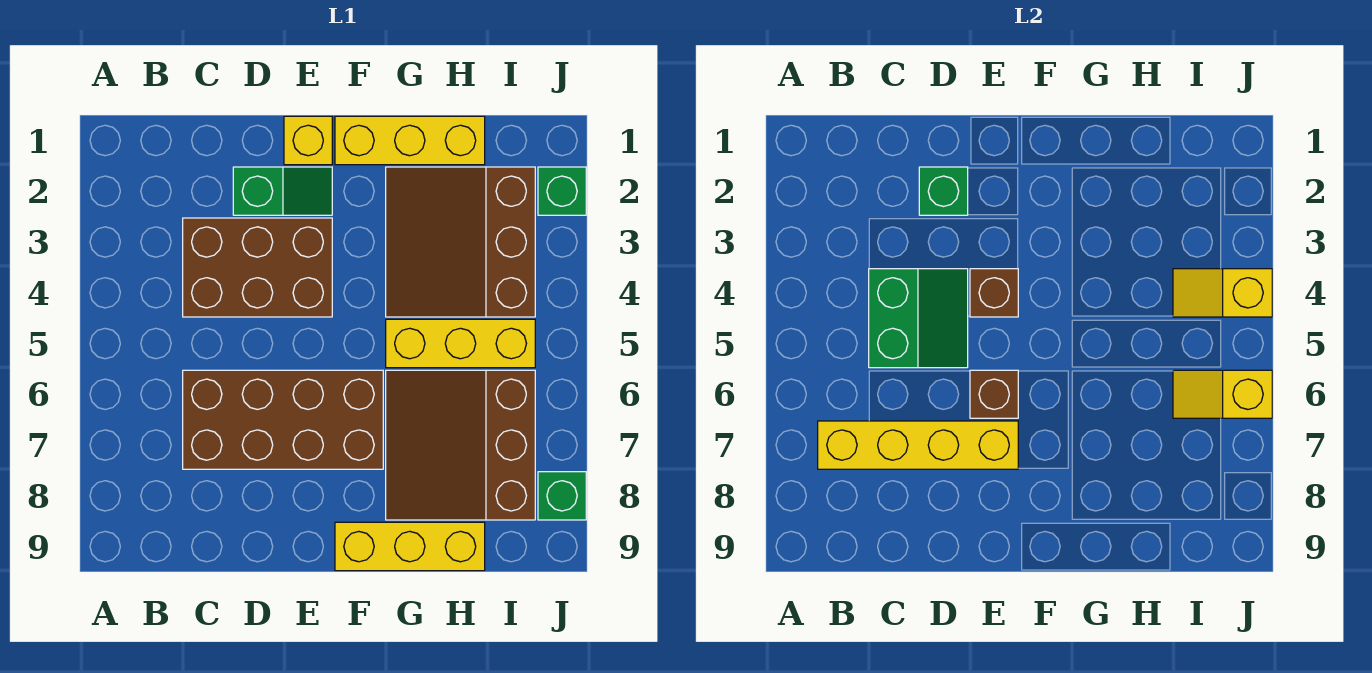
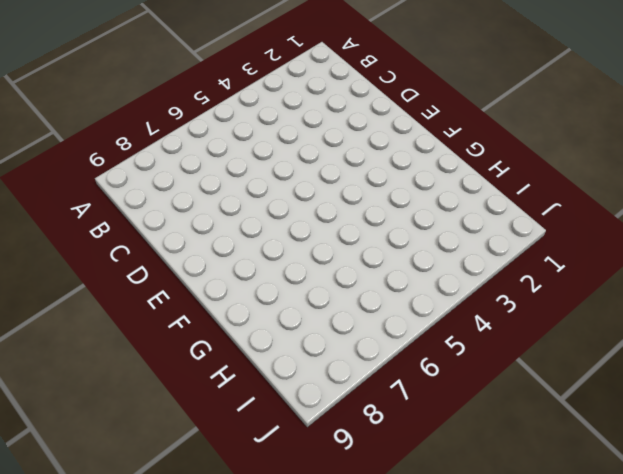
none -> brown brick C3:E4 level 1
none -> brown brick C6:F7 level 1
none -> green slope D2:E2 level 1 top D

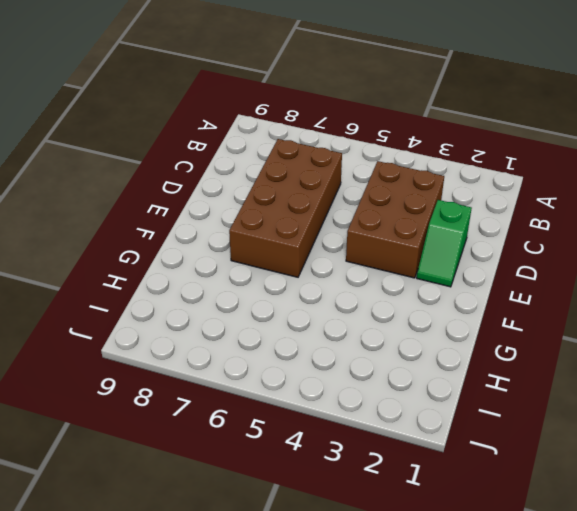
none -> yellow brick E1 level 1
none -> yellow brick F1:H1 level 1
none -> yellow brick F9:H9 level 1

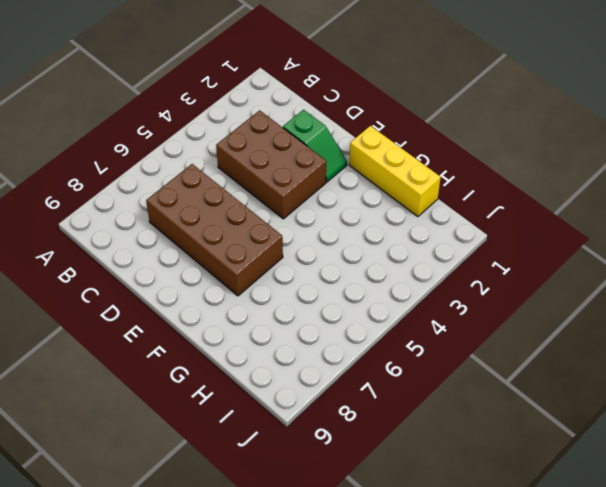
none -> yellow brick E1 level 1
none -> yellow brick F9:H9 level 1
none -> brown slope G2:I4 level 1 top I

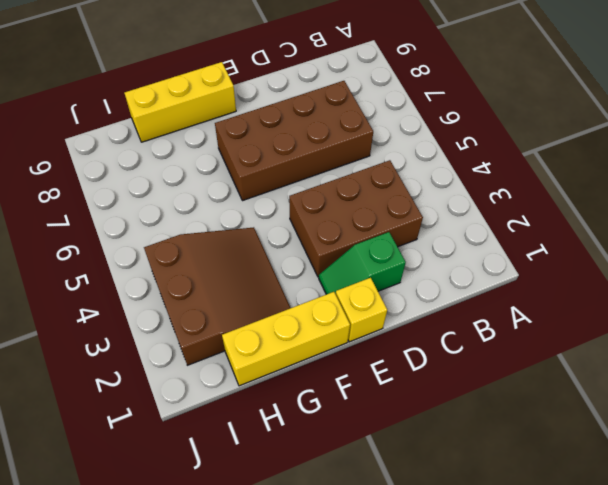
none -> yellow brick G5:I5 level 1
none -> brown slope G6:I8 level 1 top I
none -> green brick J2 level 1

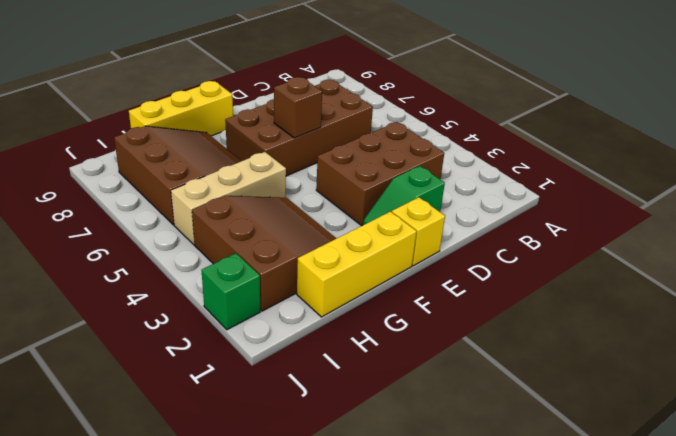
tan brick G5:I5 level 1 -> yellow brick G5:I5 level 1
none -> green brick J8 level 1
none -> yellow brick B7:E7 level 2
none -> green slope C4:D5 level 2 top C

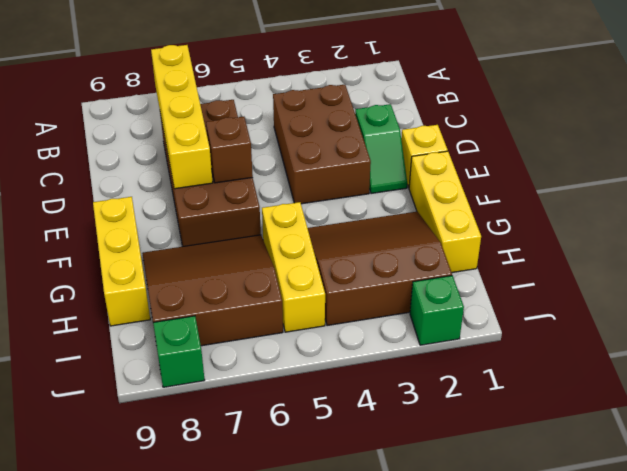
none -> green slope C4:D5 level 2 top C
none -> green brick D2 level 2
none -> brown brick E4 level 2

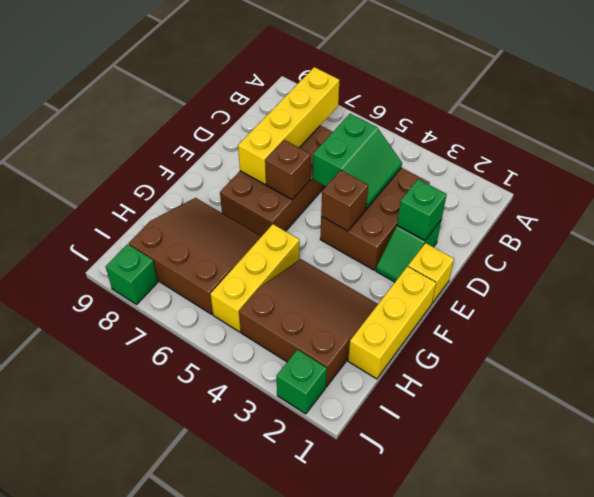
green slope C4:D5 level 2 top 5 -> green slope C4:D5 level 2 top C
none -> yellow brick F9:H9 level 1
none -> yellow slope I4:J4 level 2 top J
none -> yellow slope I6:J6 level 2 top J

